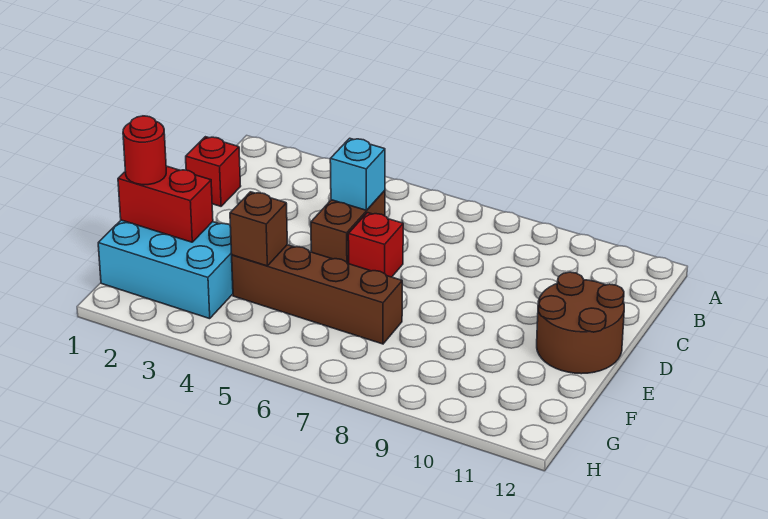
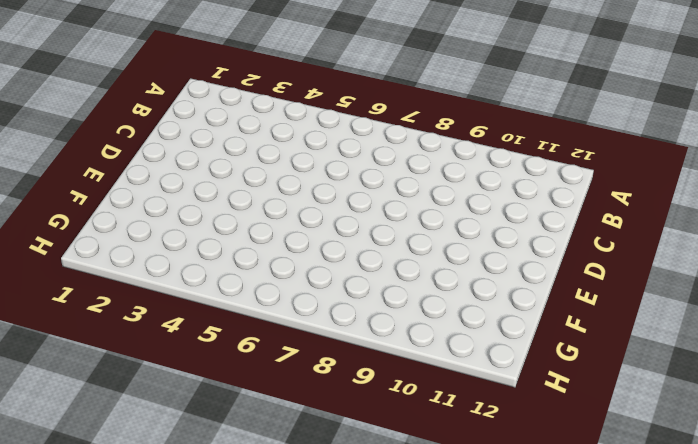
none -> red brick C1 level 1
none -> brown brick C5:D5 level 1

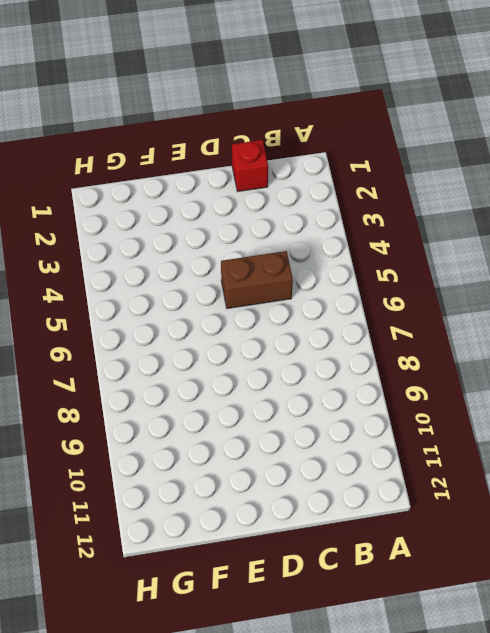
none -> red brick D6 level 1
none -> brown round brick D11:E12 level 1

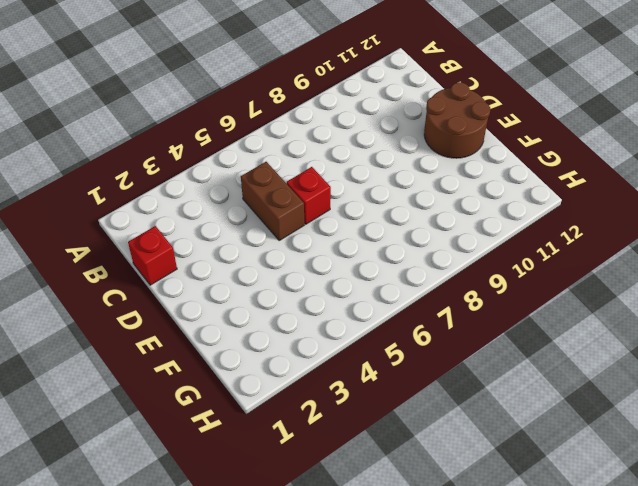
none -> cyan brick F1:G3 level 1
none -> brown brick F4:F7 level 1

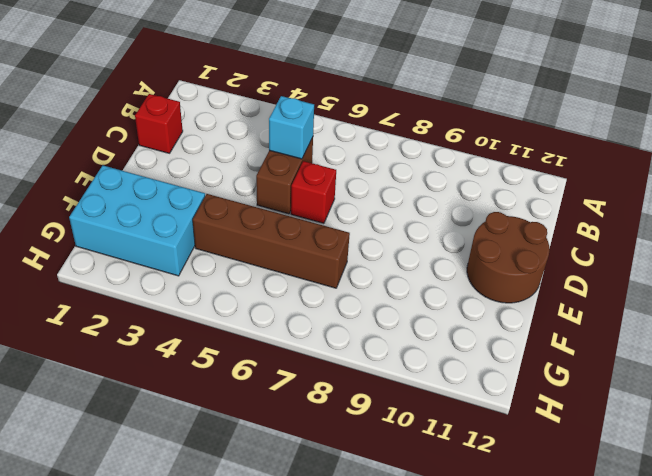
none -> red brick F1:F2 level 2
none -> brown brick F4 level 2

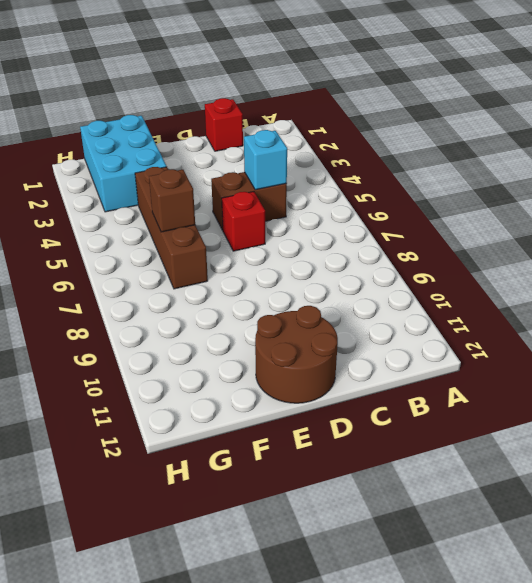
brown brick F6 level 2 -> brown brick F4 level 2
none -> red brick F1:F2 level 2
none -> red round brick F1 level 3

